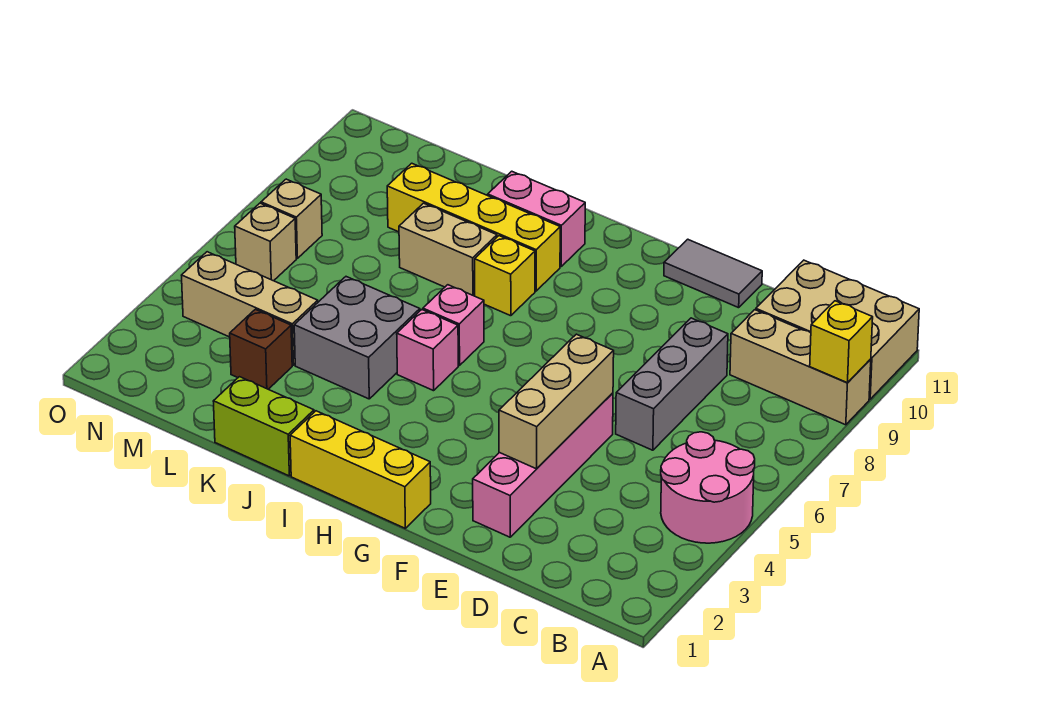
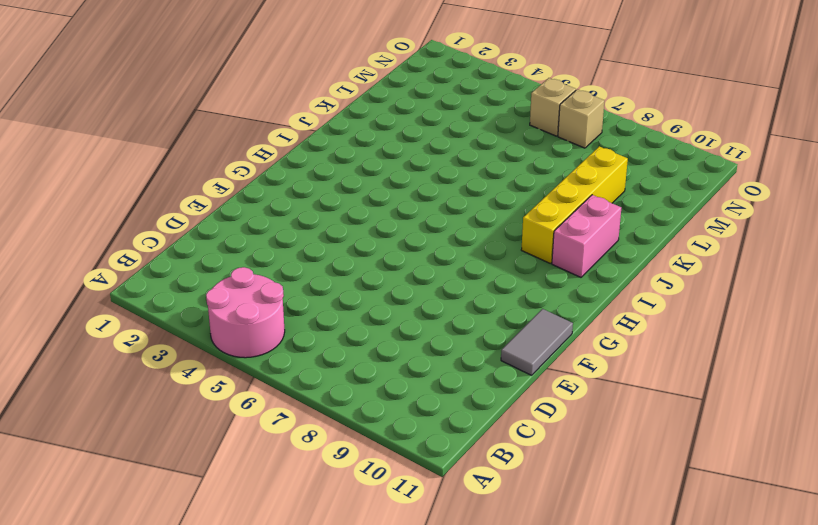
none -> tan brick A9:C9 level 1
none -> tan brick A10:C11 level 1
none -> grey brick D6:D8 level 1

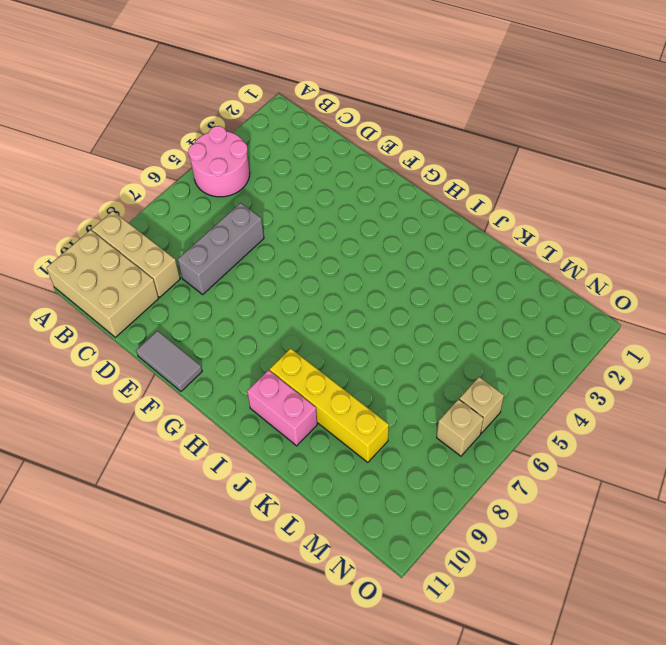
none -> pink brick E2:E5 level 1
none -> yellow brick G1:I1 level 1
none -> pink brick I5 level 1

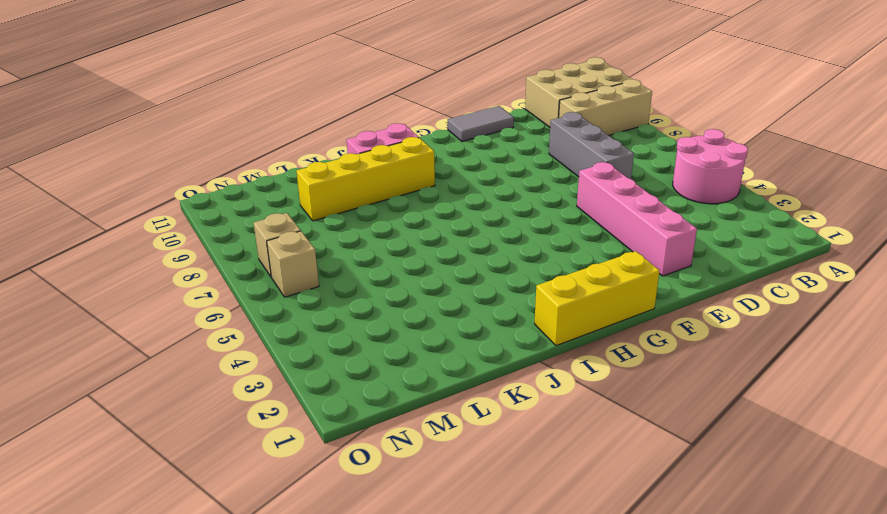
none -> pink brick I5 level 1
none -> pink brick I6 level 1
none -> yellow brick I8 level 1

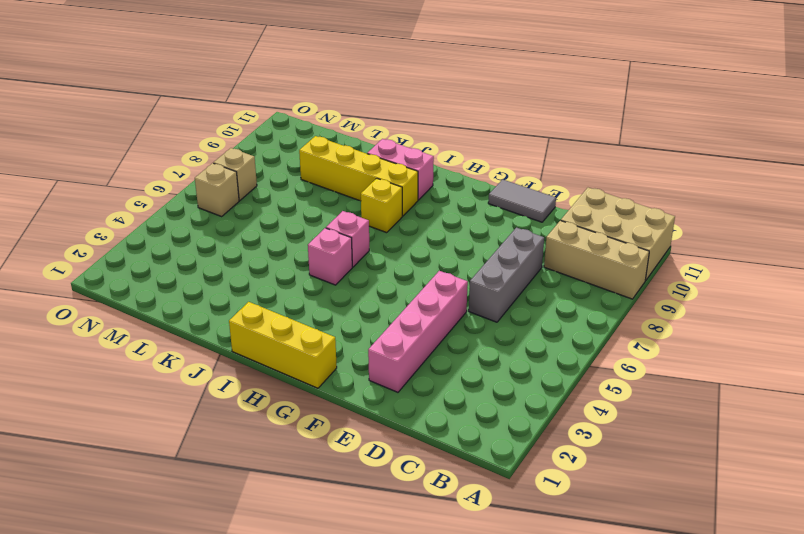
none -> pink round brick A4:B5 level 1
none -> lime brick J1:K1 level 1
none -> grey brick J4:K5 level 1

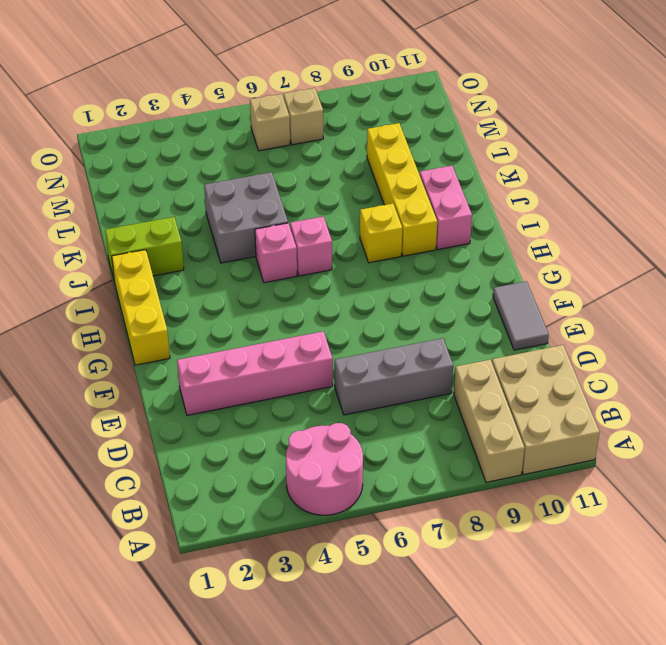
lime brick J1:J2 level 1 -> lime brick J1:K1 level 1
none -> tan brick J8:K8 level 1
none -> brown brick L3 level 1
none -> tan brick L4:N4 level 1

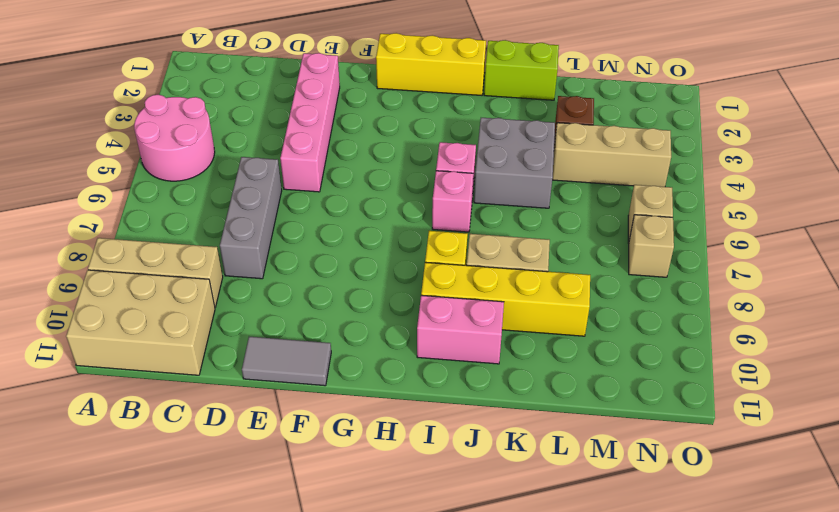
none -> yellow brick A9 level 2
none -> tan brick E3:E5 level 2

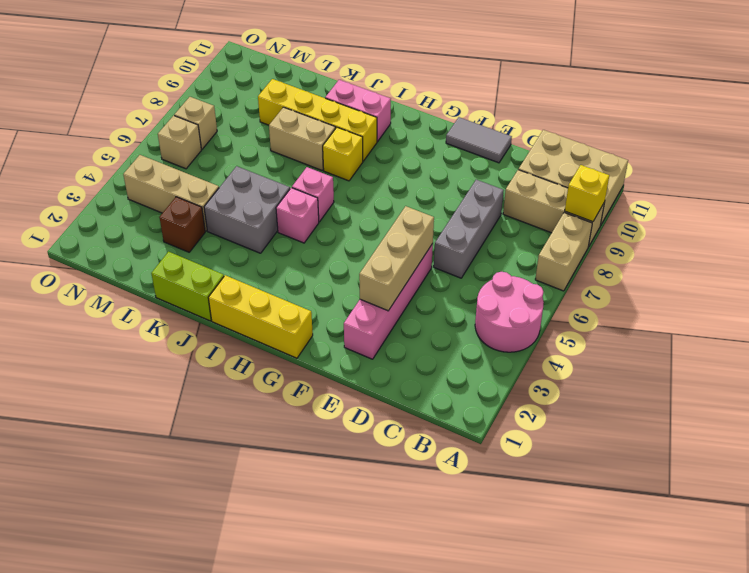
tan brick A7:A8 level 1 -> none

